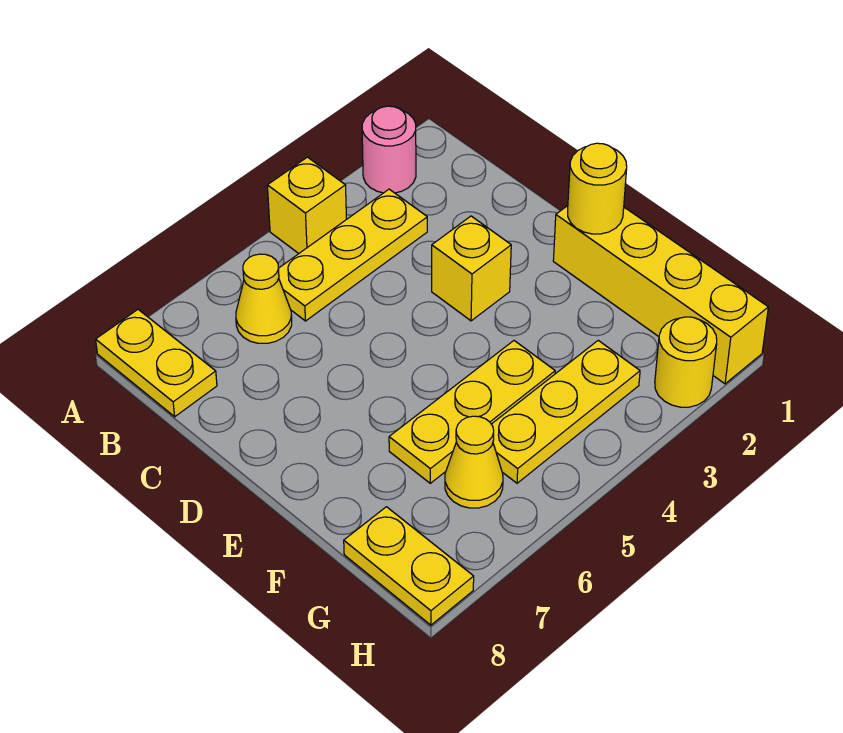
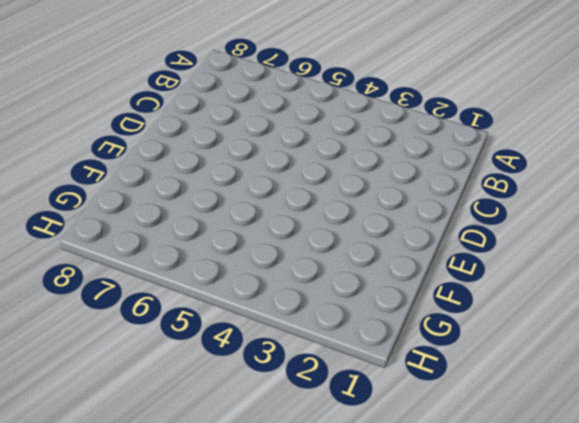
none -> pink round brick A2 level 1
none -> yellow brick A4 level 1
none -> yellow plate A8:B8 level 1

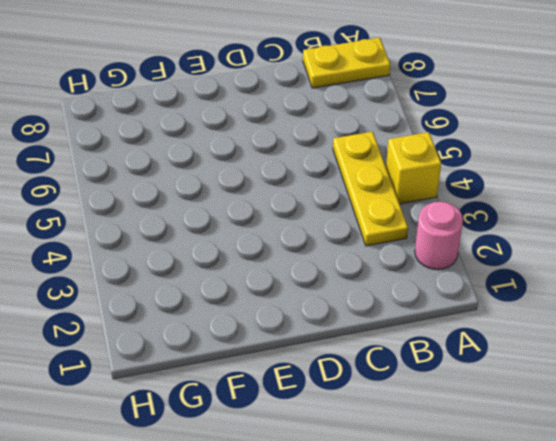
none -> yellow cone B6 level 1
none -> yellow brick D3 level 1
none -> yellow brick E1:H1 level 1

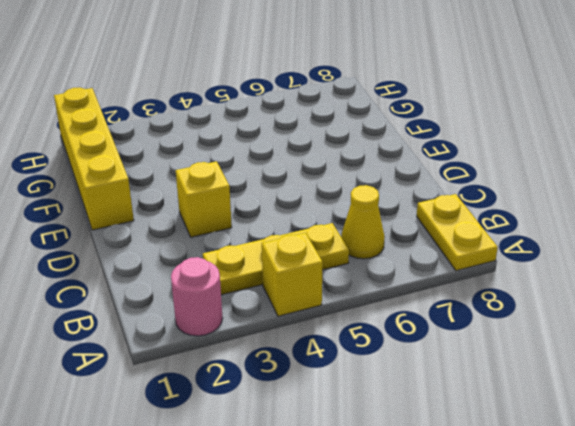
none -> yellow plate F4:F6 level 1
none -> yellow plate G3:G5 level 1
none -> yellow cone G6 level 1

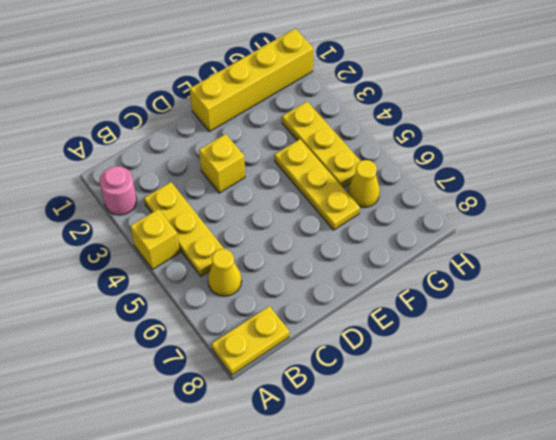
none -> yellow plate G8:H8 level 1
none -> yellow round brick H2 level 1
none -> yellow round brick E1 level 2

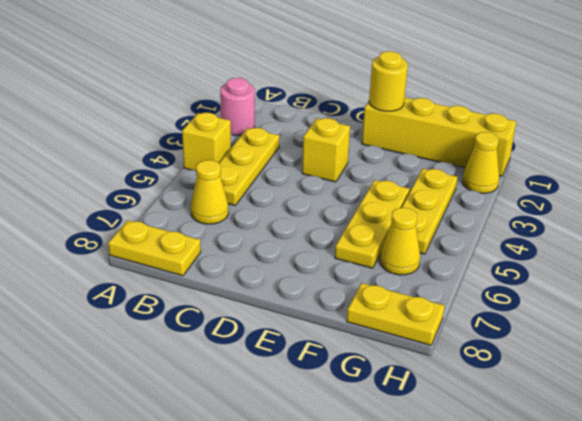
yellow cone H2 level 1 -> yellow round brick H2 level 1

